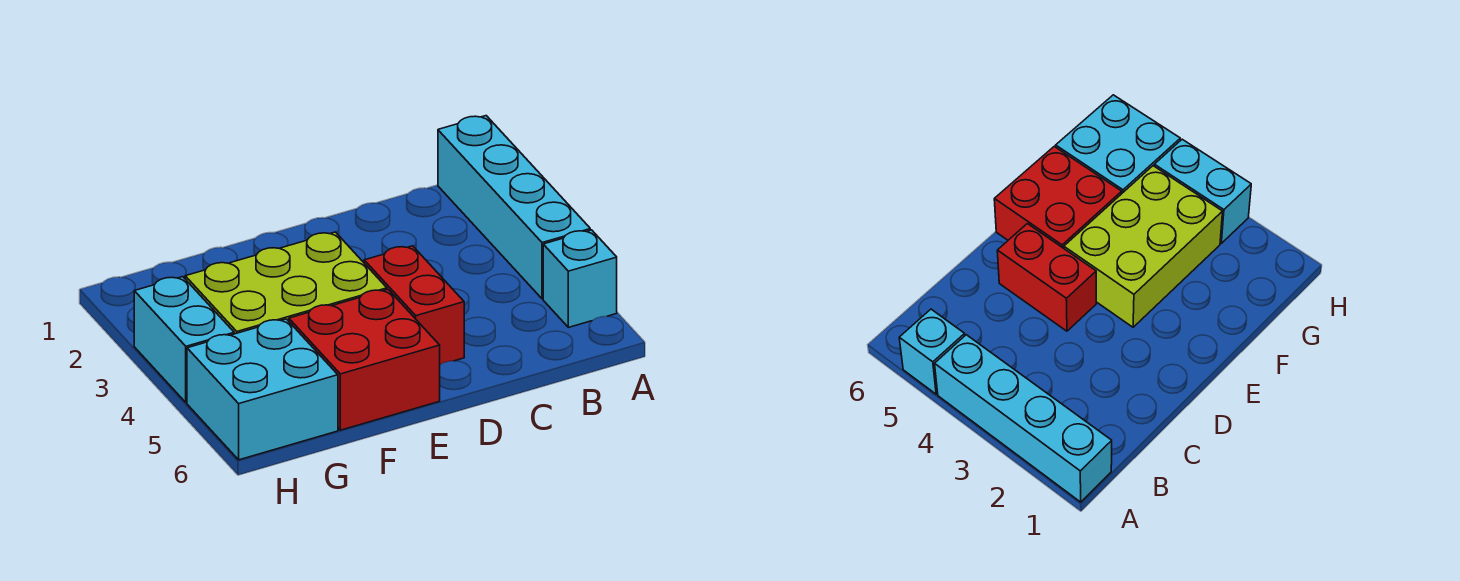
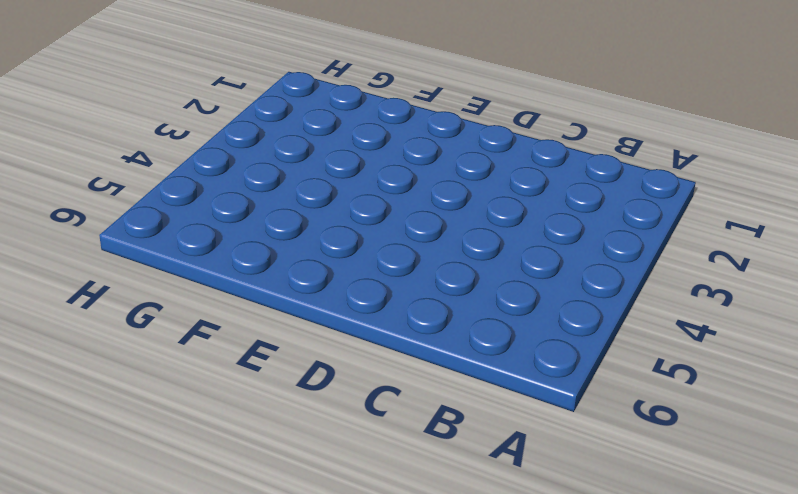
none -> cyan brick A1:A4 level 1
none -> cyan brick A5 level 1

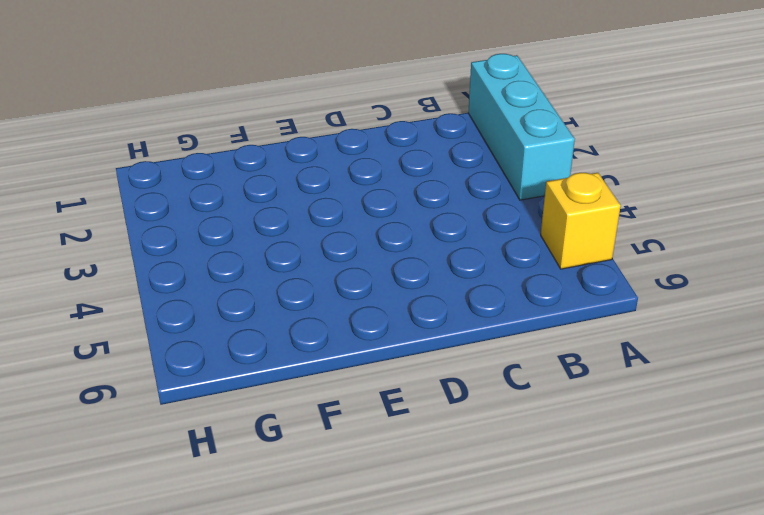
cyan brick A1:A3 level 1 -> cyan brick A1:A4 level 1
yellow brick A5 level 1 -> cyan brick A5 level 1
none -> red brick D4:D5 level 1
none -> lime brick E3:G4 level 1

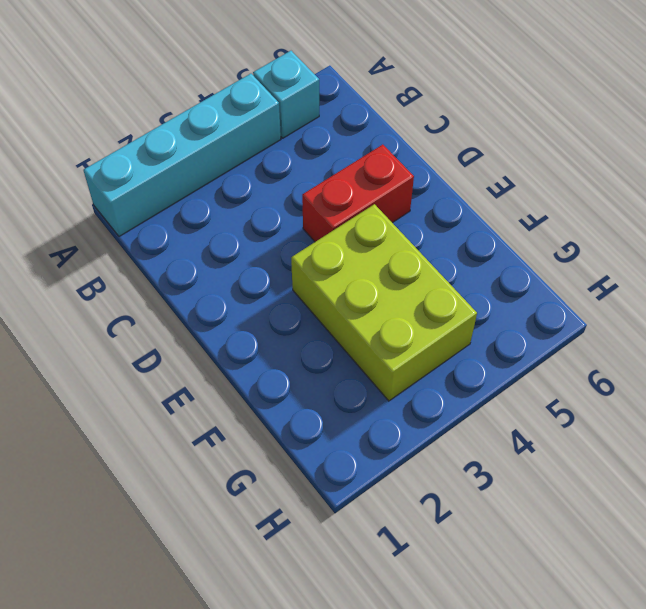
none -> red brick E5:F6 level 1
none -> cyan brick G5:H6 level 1

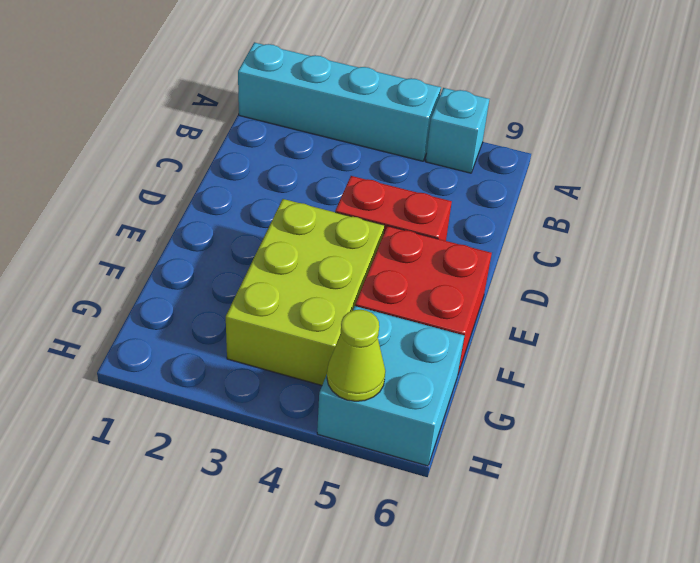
lime cone H5 level 2 -> none
none -> cyan brick H3:H4 level 1

